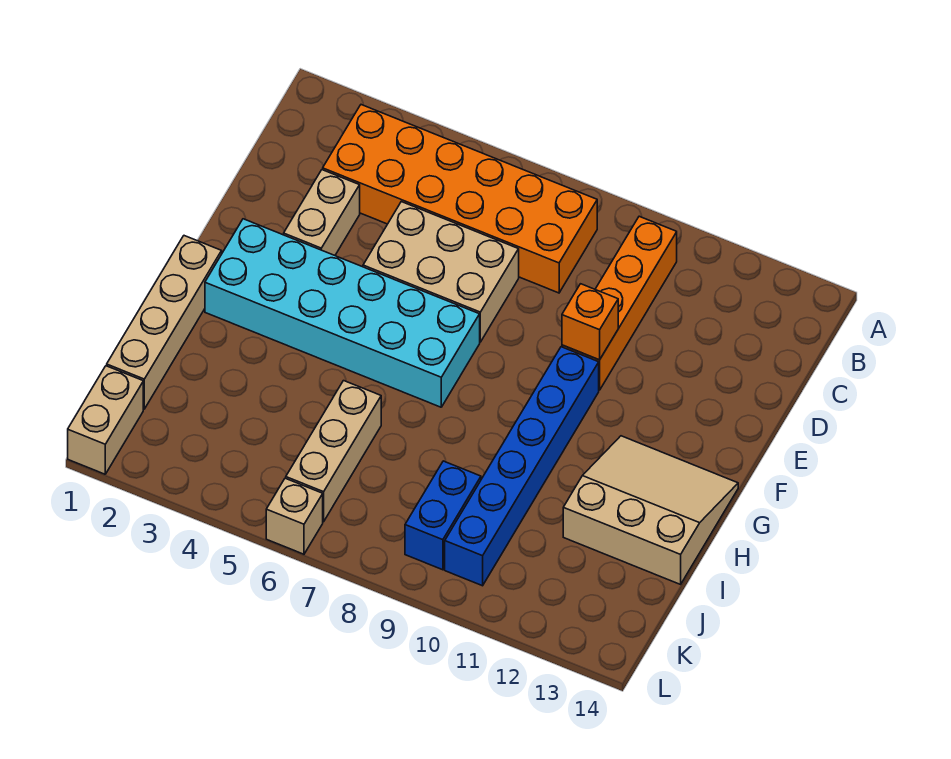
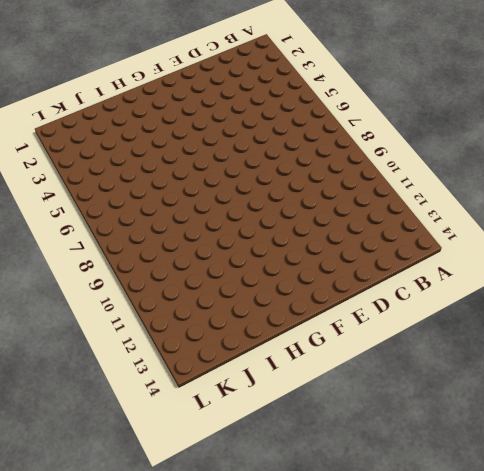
none -> orange brick B3:C8 level 1
none -> orange brick B10:E10 level 1
none -> tan brick D3:E3 level 1

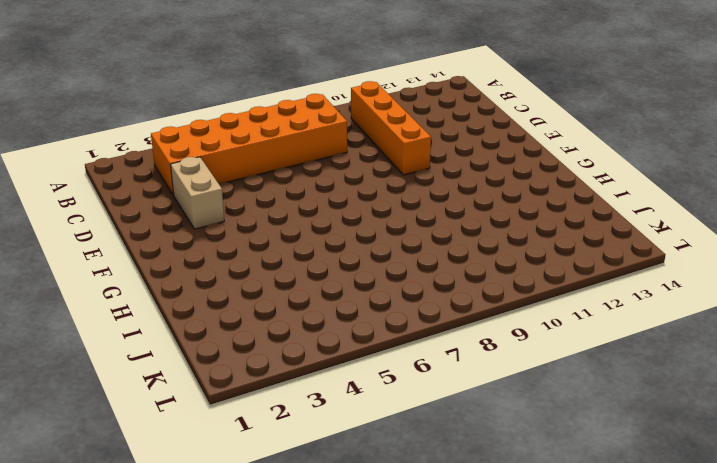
none -> tan brick D5:E7 level 1
none -> cyan brick F2:G7 level 1
none -> blue brick F10:K10 level 1

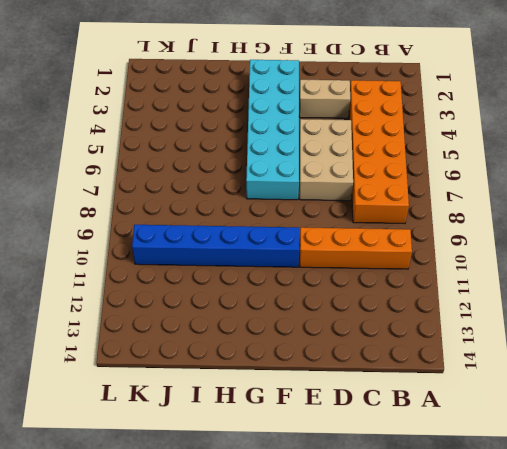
none -> tan brick G1:J1 level 1
none -> tan slope G12:I14 level 1 top I
none -> tan brick I6:K6 level 1

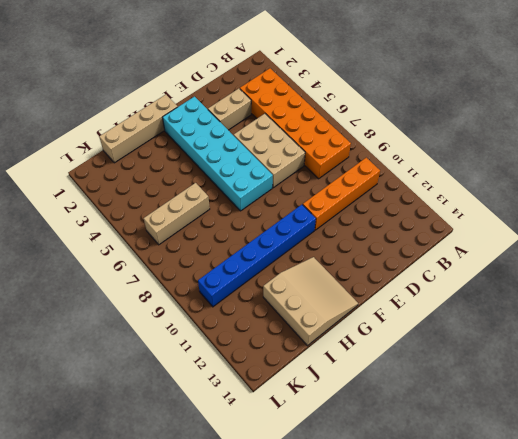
none -> blue brick J9:K9 level 1
none -> tan brick K1:L1 level 1
none -> tan brick L6 level 1

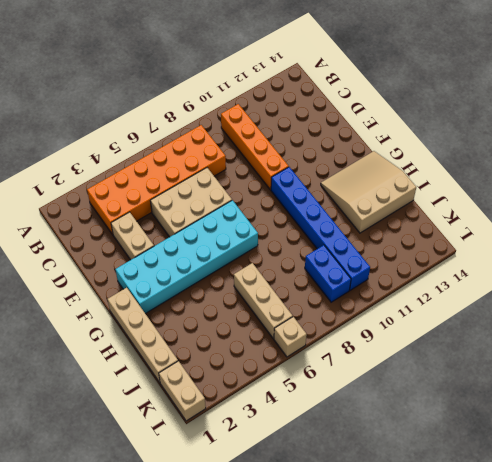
none -> orange brick E10 level 2

